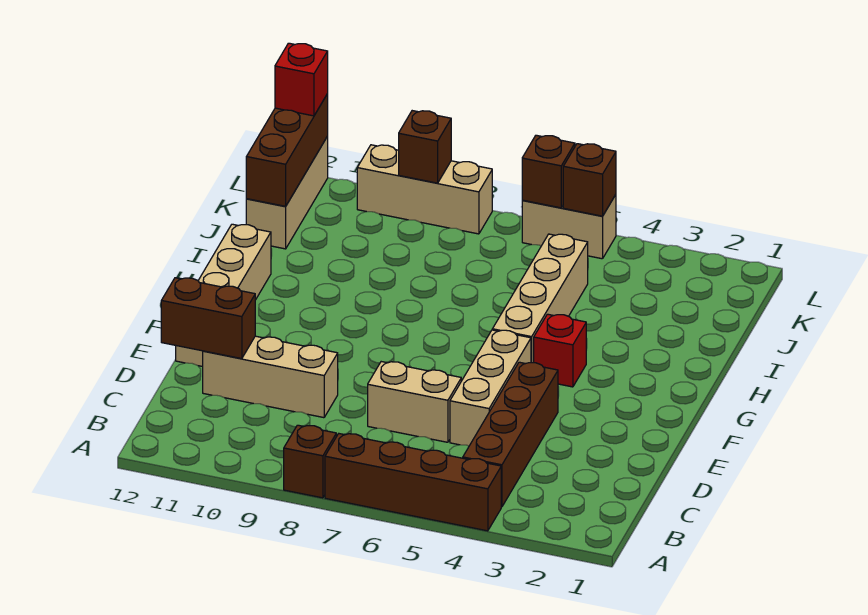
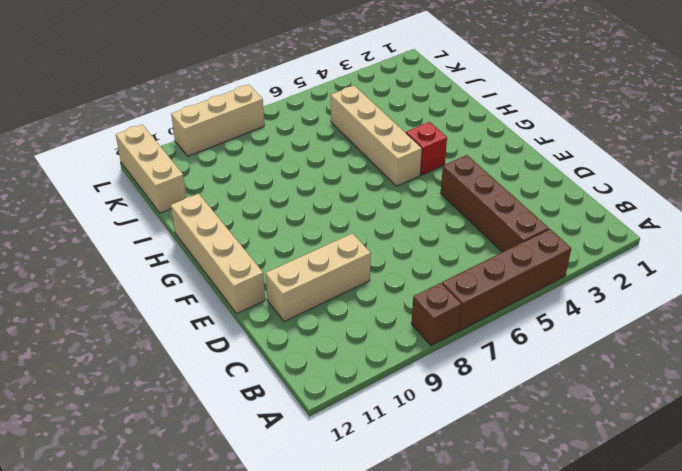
none -> tan brick D5:F5 level 1
none -> tan brick D6:D7 level 1
none -> tan brick L5:L6 level 1

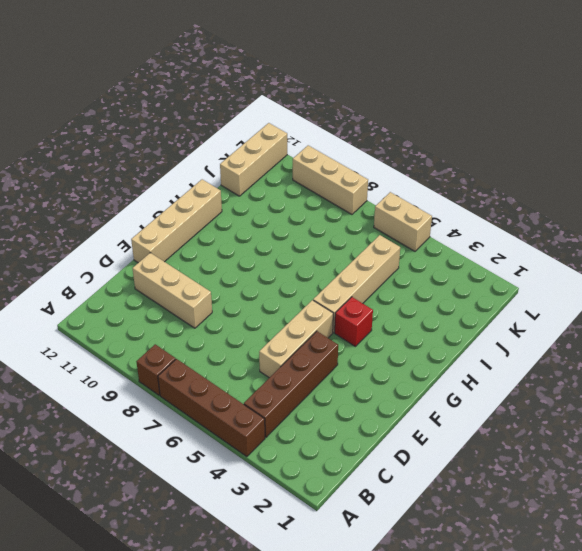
none -> tan brick D6:D7 level 1
none -> brown brick D11:D12 level 2
none -> brown brick J12:L12 level 2

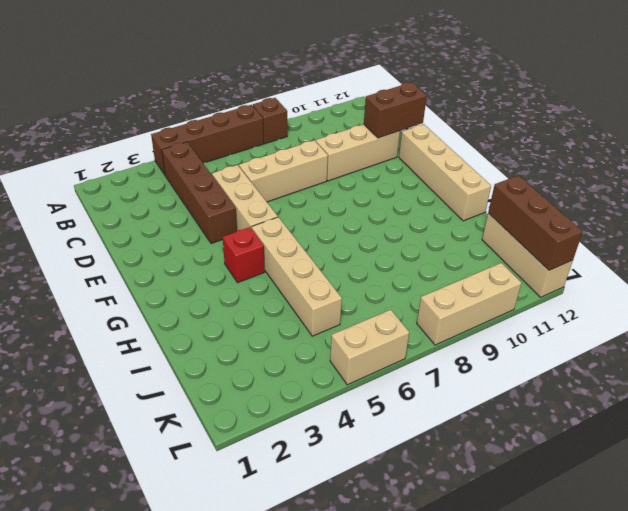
tan brick D6:D8 level 1 -> tan brick D6:D7 level 1
none -> brown brick L5 level 2
none -> brown brick L6 level 2
none -> brown brick L9 level 2

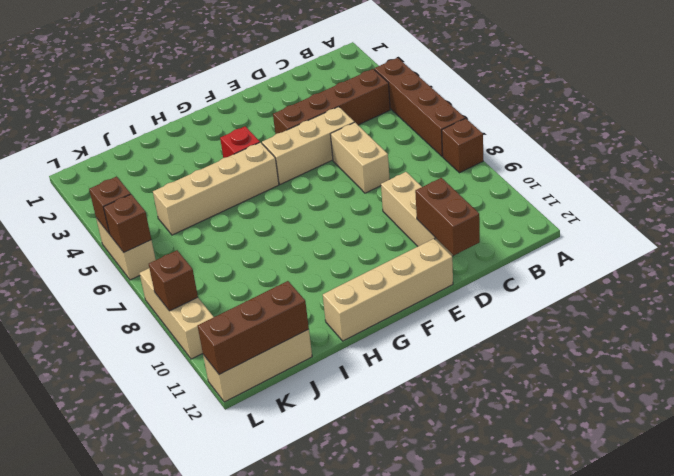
none -> red brick L12 level 3

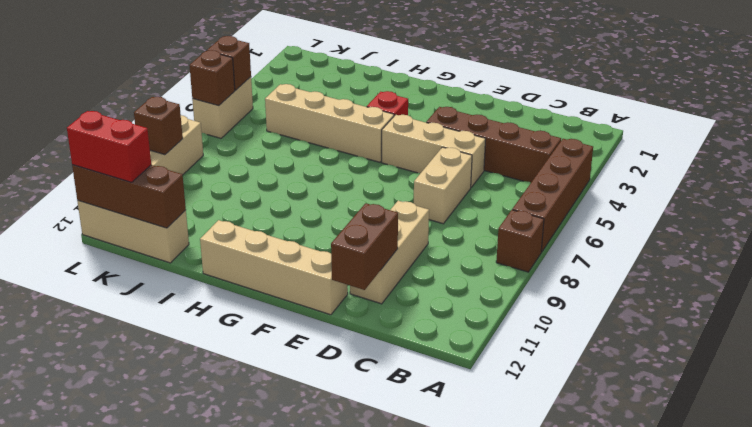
red brick K12:L12 level 3 -> red brick L12 level 3

